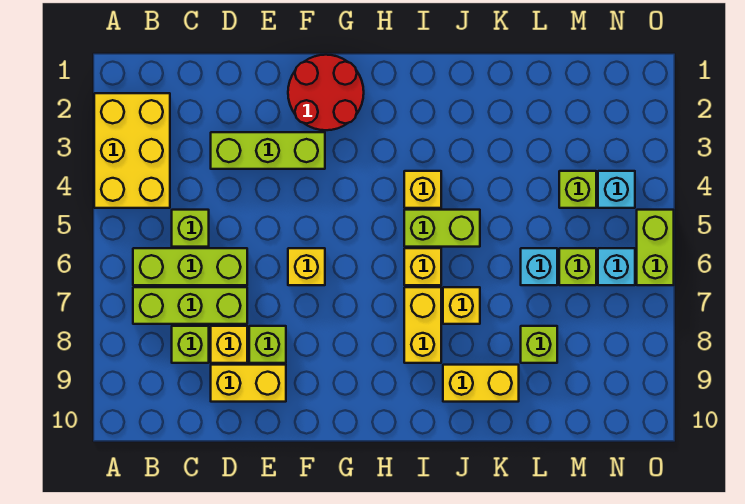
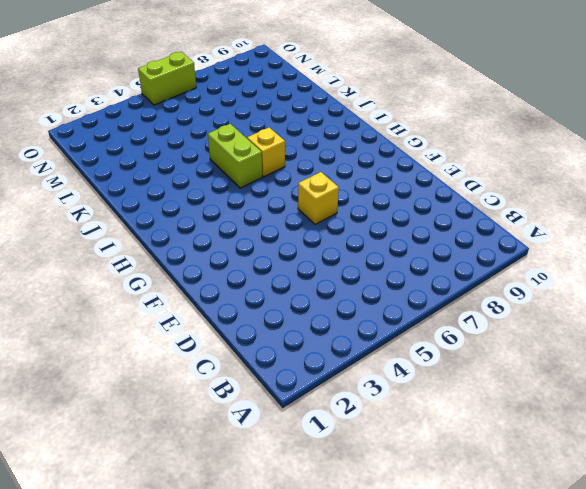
none -> yellow brick A2:B4 level 1
none -> lime brick B6:D6 level 1
none -> lime brick B7:D7 level 1

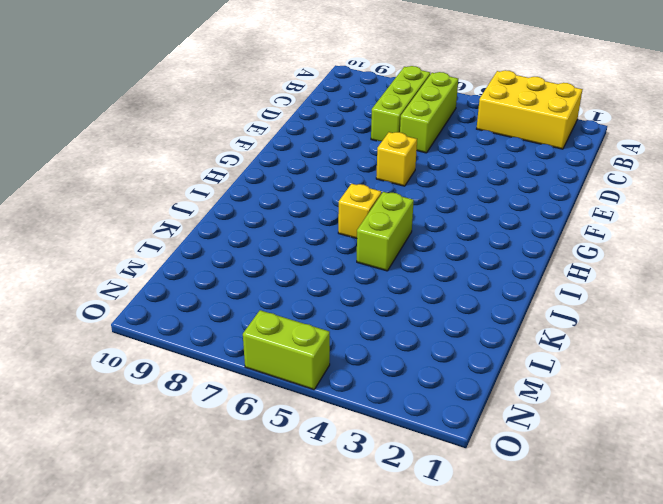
none -> lime brick C5 level 1
none -> lime brick C8 level 1
none -> lime brick D3:F3 level 1

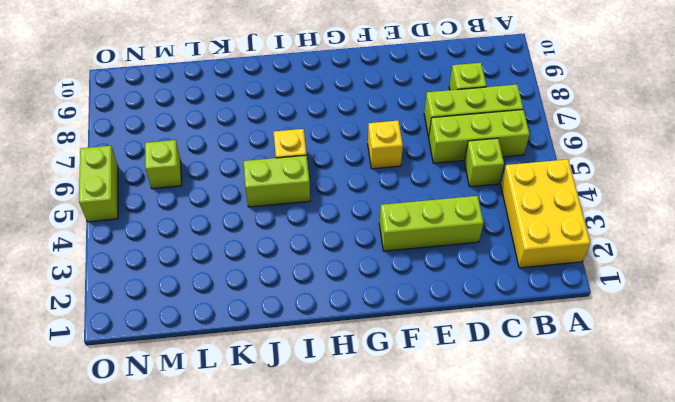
none -> yellow brick D8 level 1
none -> yellow brick D9:E9 level 1
none -> lime brick E8 level 1

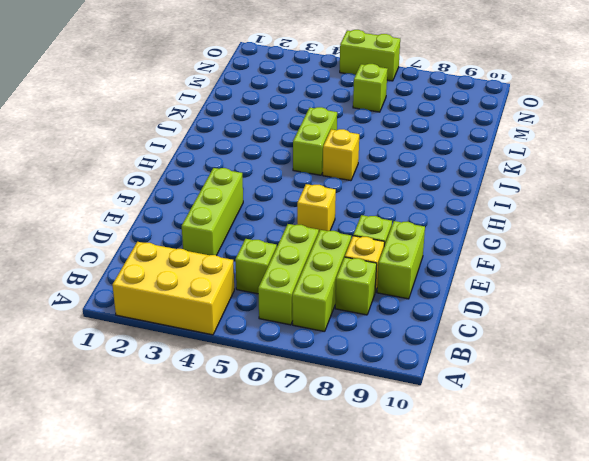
lime brick D9:E9 level 1 -> yellow brick D9:E9 level 1
none -> red round brick F1:G2 level 1
none -> yellow brick I4 level 1
none -> yellow brick I7:I8 level 1

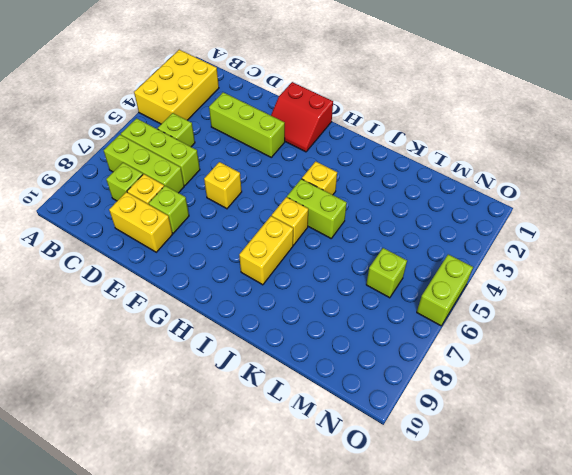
red slope F1:G2 level 1 top 1 -> red round brick F1:G2 level 1
none -> yellow brick J7 level 1
none -> yellow brick J9:K9 level 1
none -> cyan brick L6 level 1

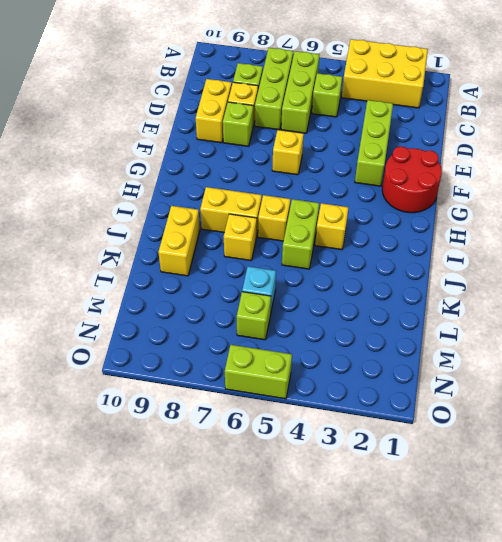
none -> lime brick L8 level 1
none -> lime brick M4 level 1
none -> cyan brick N4 level 1

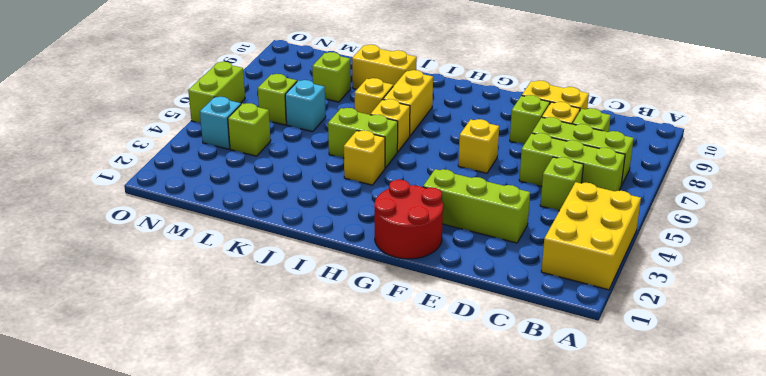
none -> cyan brick N6 level 1

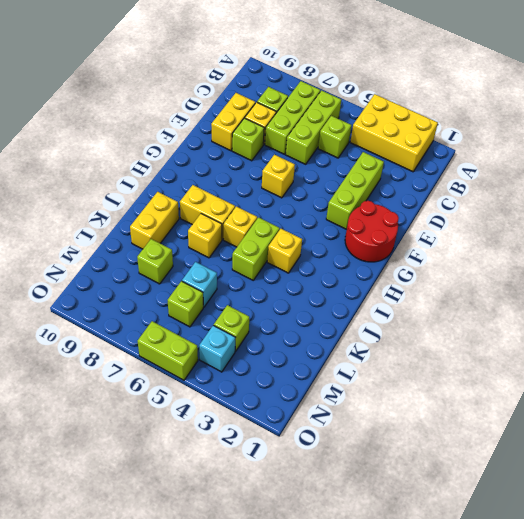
none -> cyan brick N6 level 1

